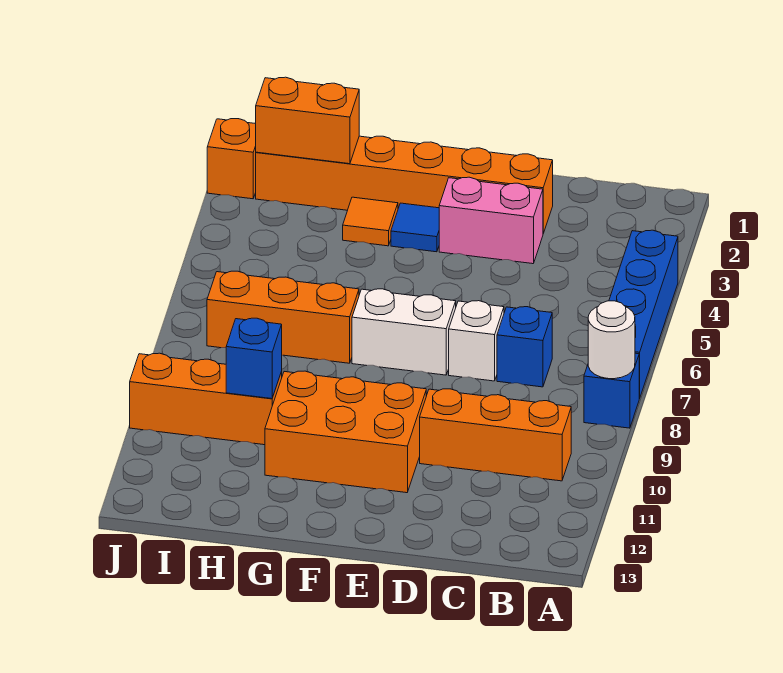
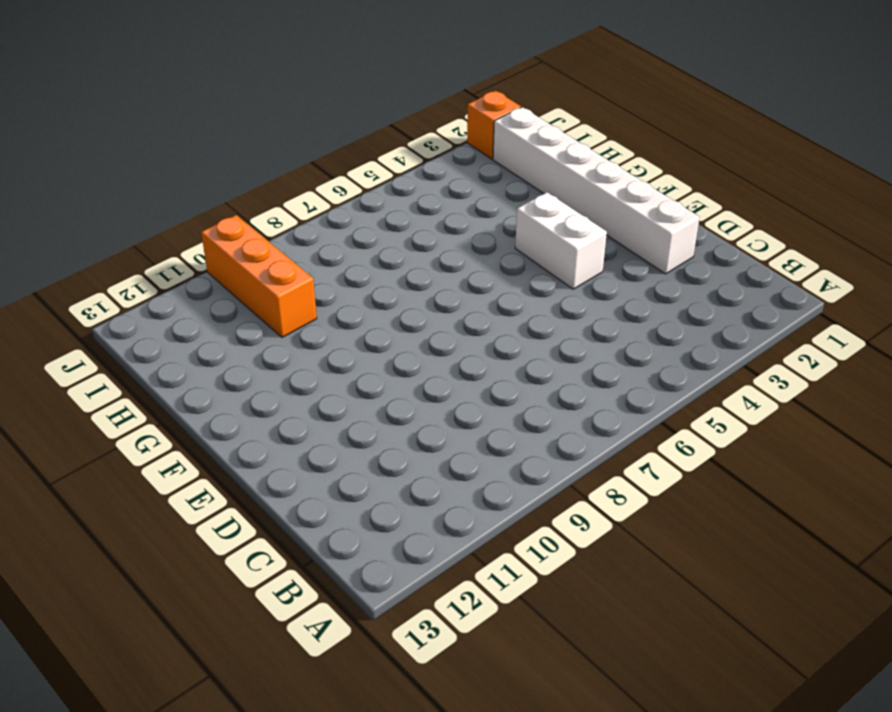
white brick D2:I2 level 1 -> orange brick D2:I2 level 1
white brick E4:F4 level 1 -> white brick E7:F7 level 1
none -> blue brick A4:A7 level 1
none -> blue brick A8 level 1
none -> orange brick B10:D10 level 1

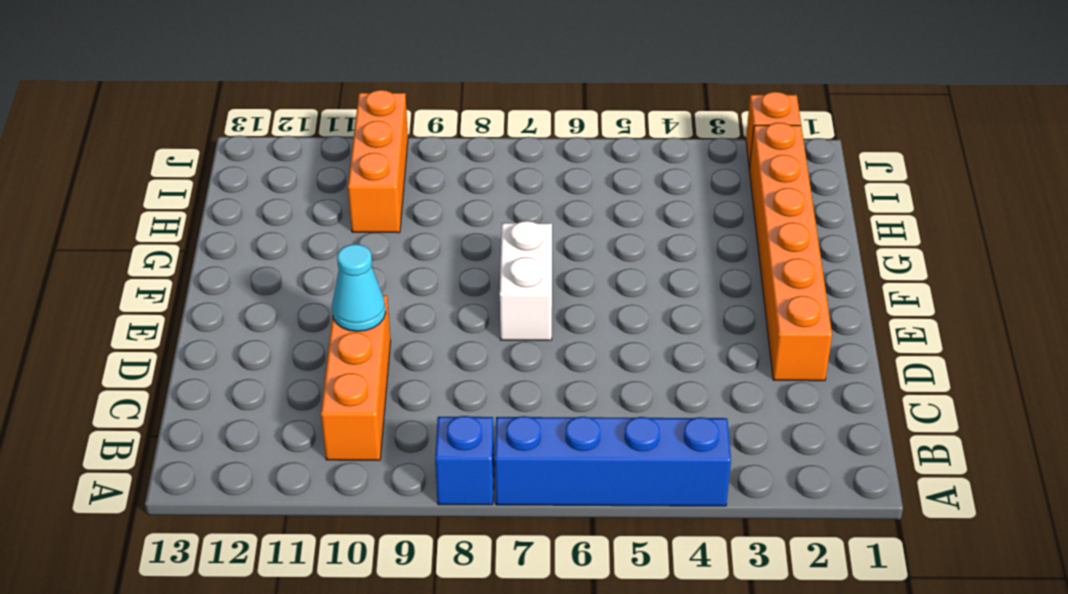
cyan cone D10 level 2 -> none
none -> blue brick C7 level 1
none -> pink brick D3:E3 level 1
none -> white brick D7 level 1

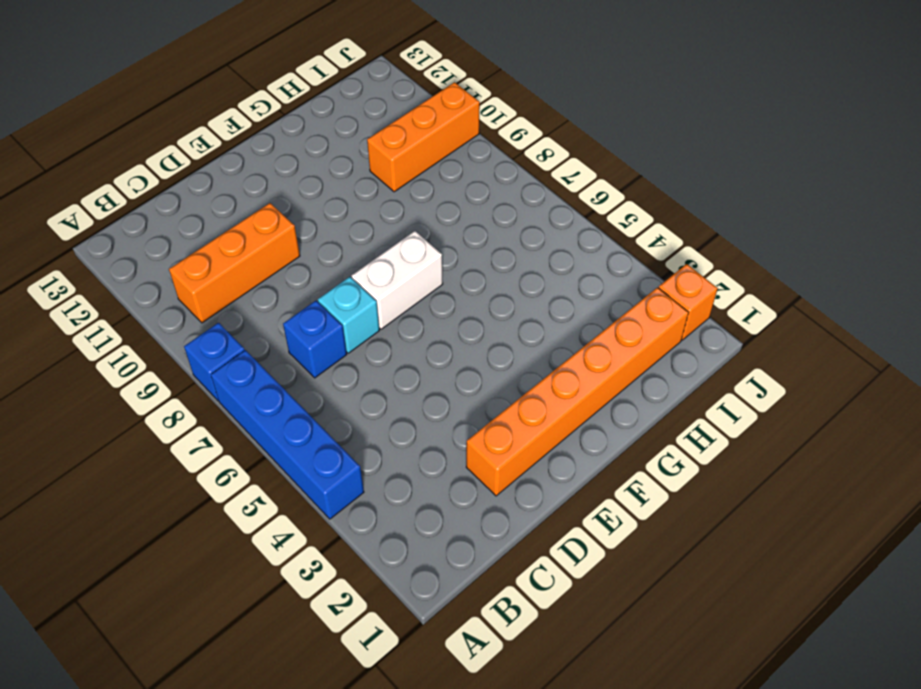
cyan brick D7 level 1 -> white brick D7 level 1
none -> pink brick D3:E3 level 1
none -> orange brick E10:G11 level 1
none -> blue tile F3 level 1

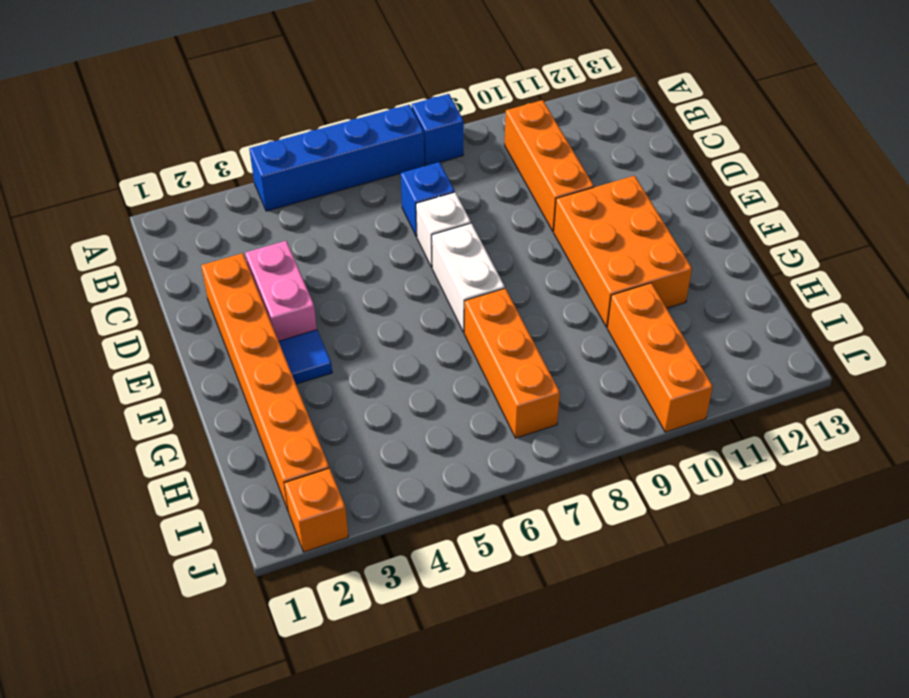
none -> orange tile G3 level 1
none -> white round brick A8 level 2
none -> orange brick H2:I2 level 2

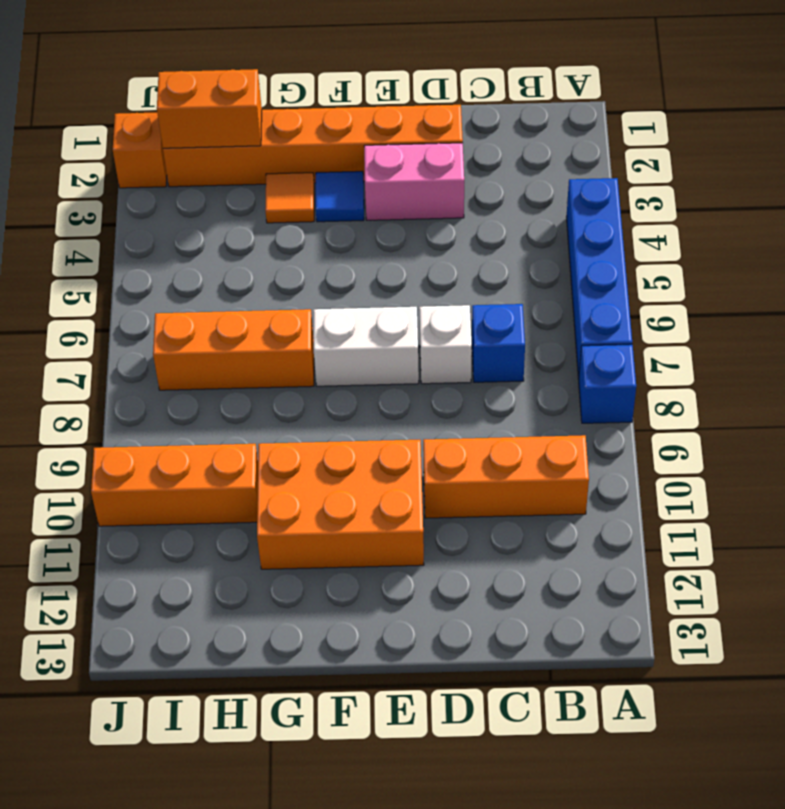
none -> white round brick A8 level 2
none -> blue brick H10 level 2

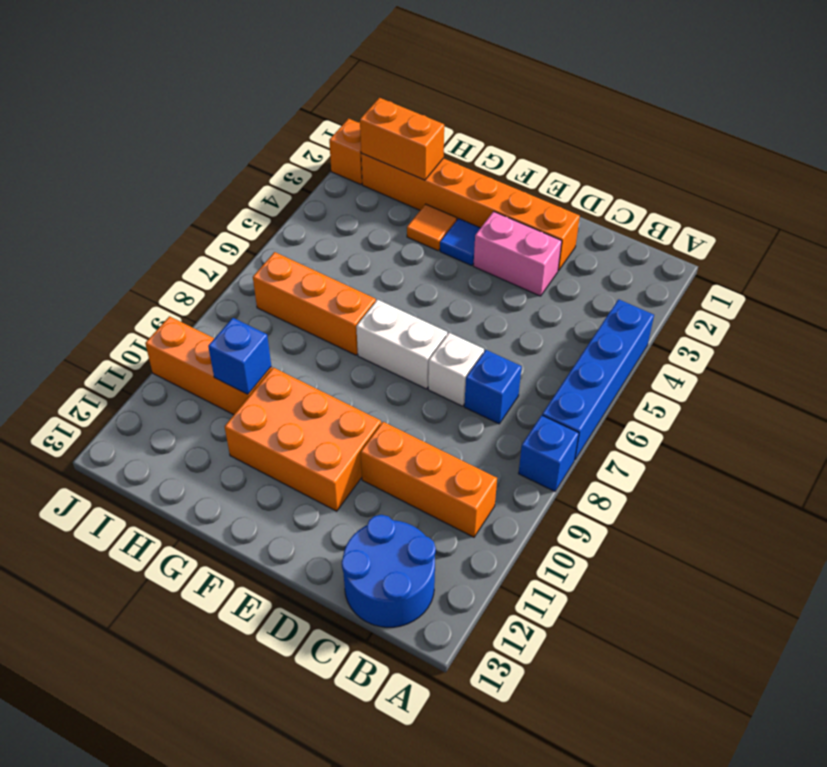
blue round brick B12:C13 level 1 -> none
none -> white round brick A8 level 2

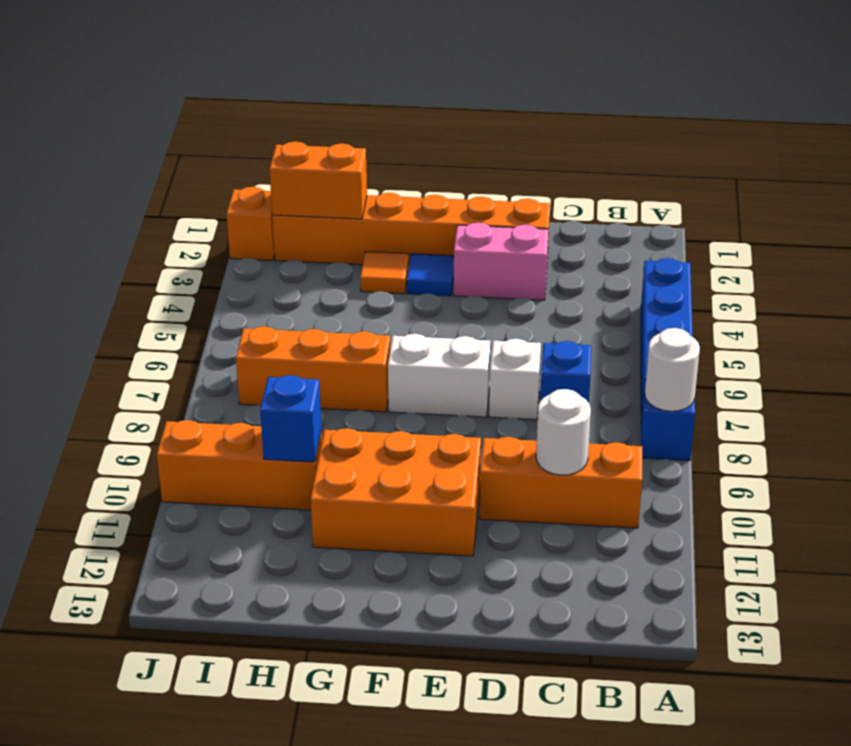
white round brick C10 level 2 -> none

